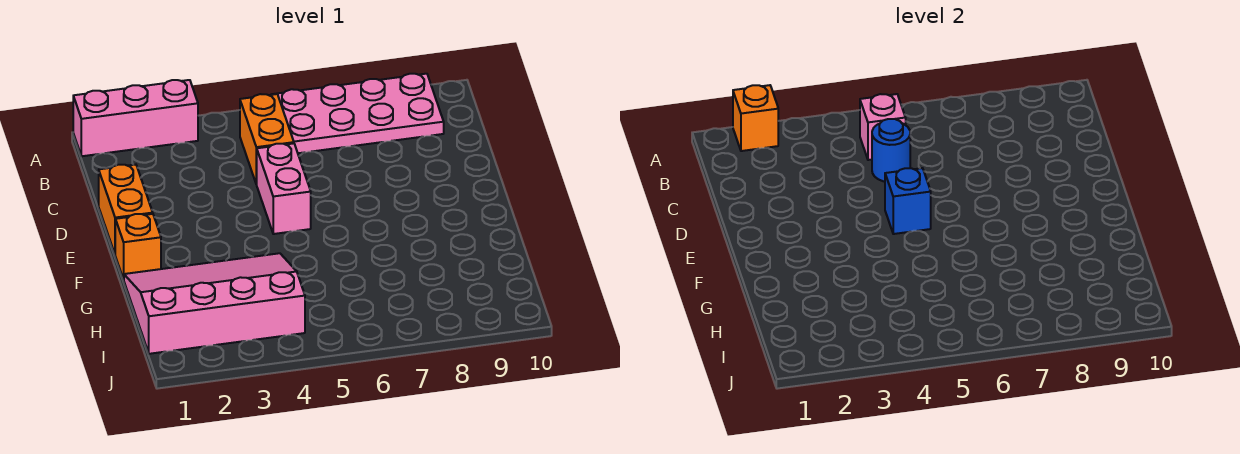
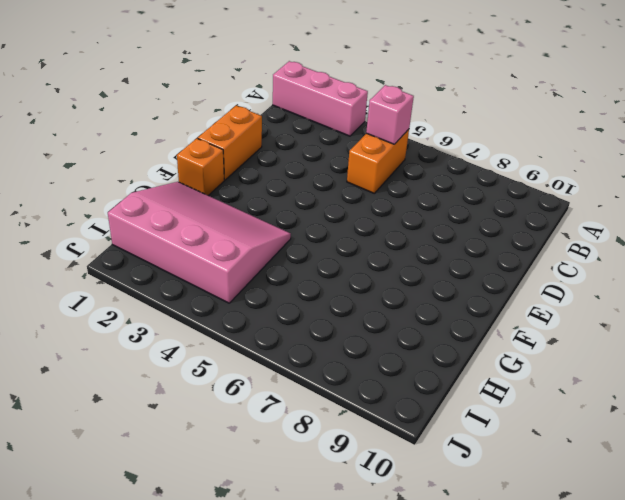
none -> pink plate A6:B9 level 1
none -> pink brick D5:E5 level 1

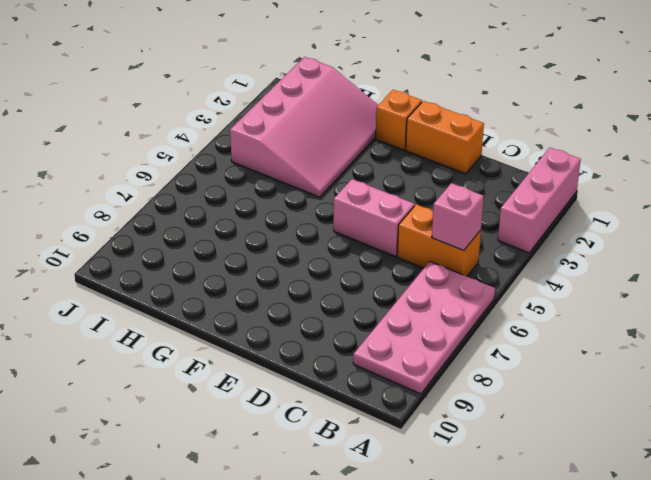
none -> orange brick A2 level 2
none -> blue round brick C5 level 2

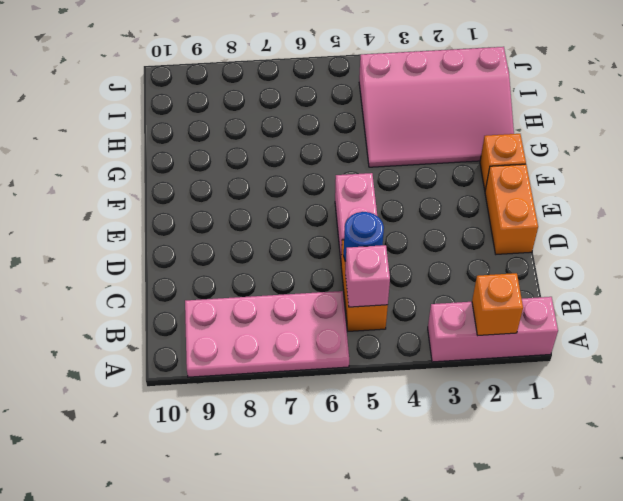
none -> blue brick E5 level 2

